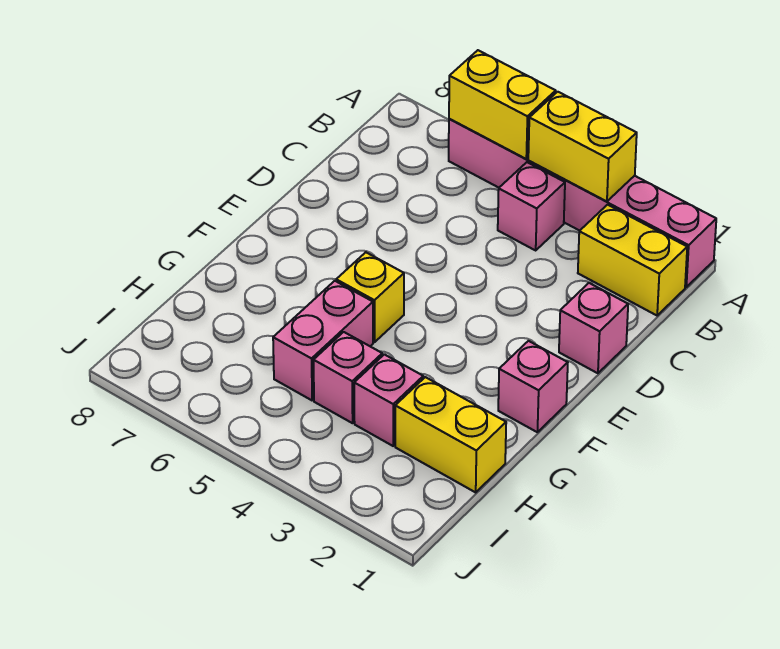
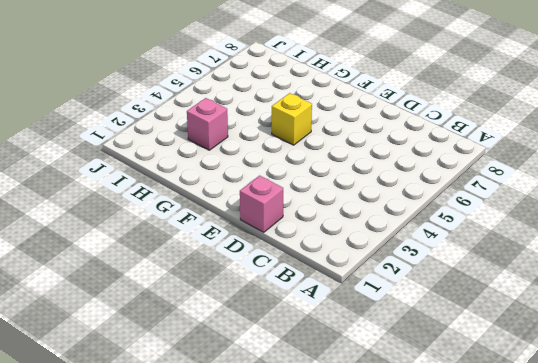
none -> pink brick A1:A6 level 1
none -> yellow brick B1:B2 level 1
none -> pink brick B4 level 1

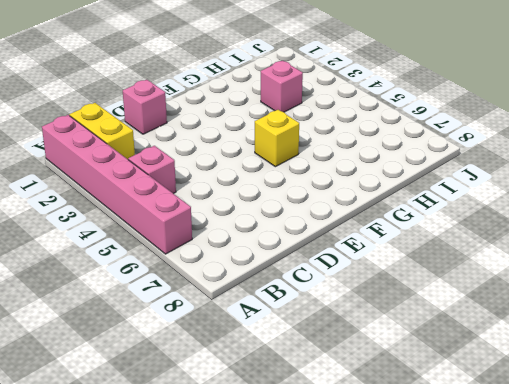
none -> pink brick F1 level 1
none -> pink brick G5:H5 level 1
none -> yellow brick H1:H2 level 1

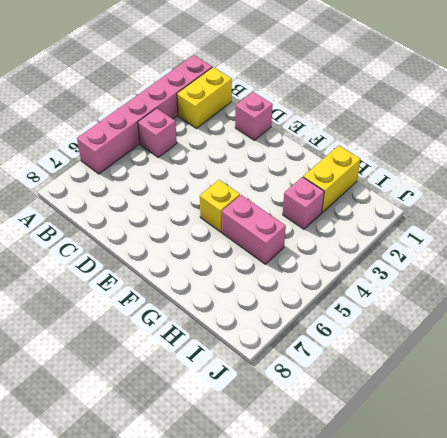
none -> pink brick F1 level 1
none -> pink brick H4 level 1
none -> yellow brick A3:A4 level 2

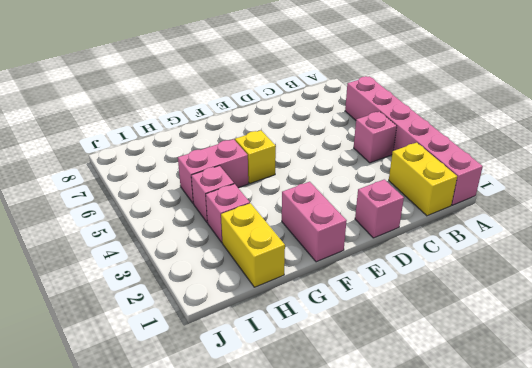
pink brick F1:F2 level 1 -> pink brick F1 level 1
none -> yellow brick A3:A4 level 2
none -> yellow brick A5:A6 level 2

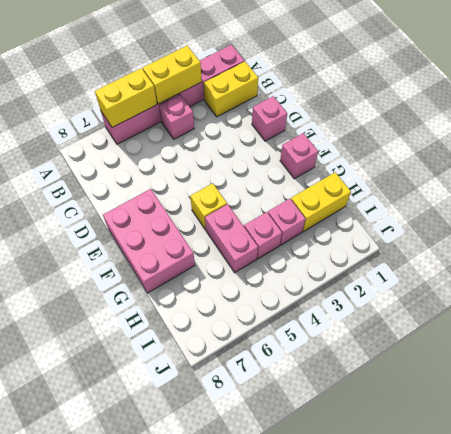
pink brick E7:G8 level 1 -> none

